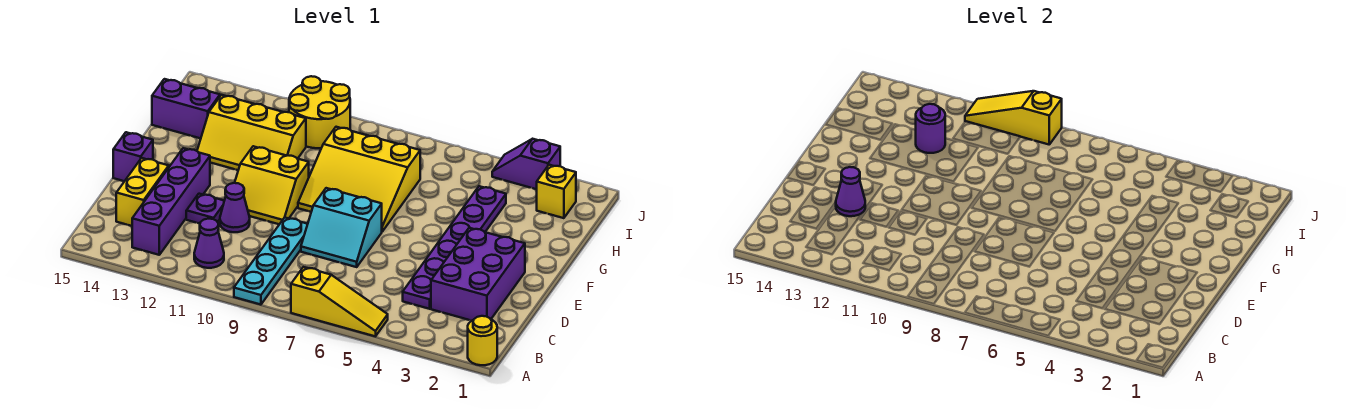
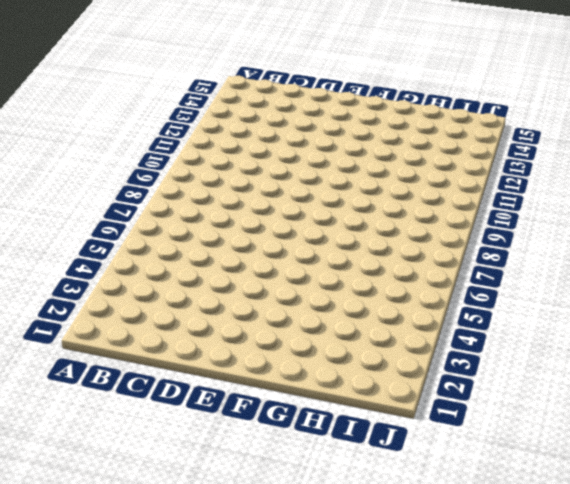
none -> yellow round brick A1 level 1
none -> yellow slope A5:A7 level 1 top 7
none -> cyan plate A9:D9 level 1

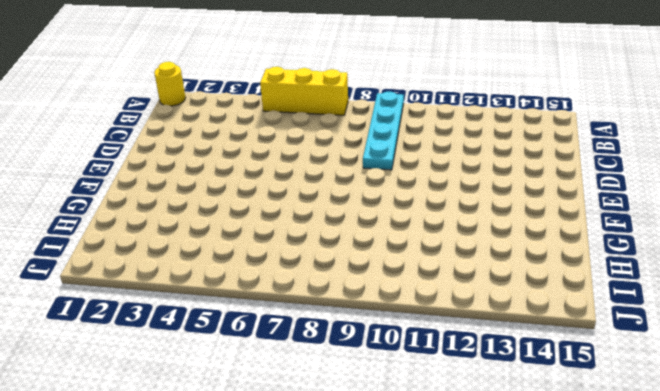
yellow brick A5:A7 level 1 -> yellow slope A5:A7 level 1 top 7
none -> purple cone B11 level 1
none -> purple brick B13:E13 level 1
none -> purple brick C2:E3 level 1

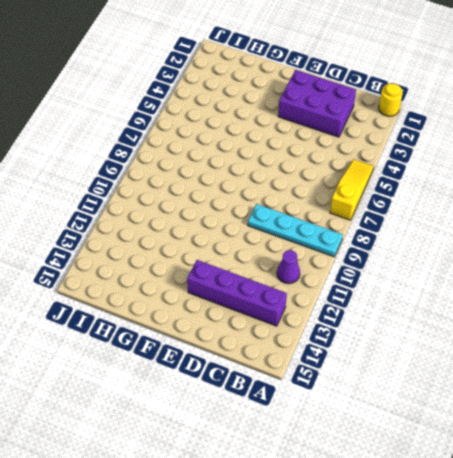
none -> purple plate C4:H4 level 1
none -> yellow brick C14:D14 level 1
none -> cyan slope D7:E8 level 1 top E

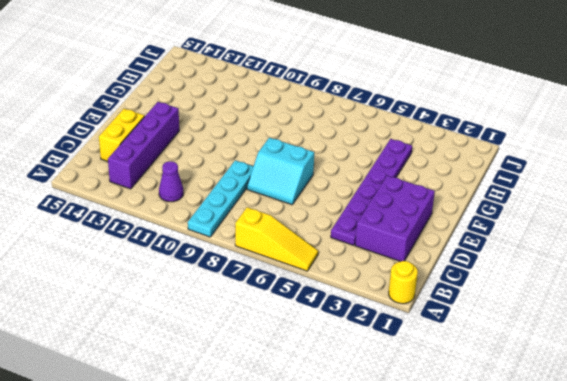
none -> purple cone D11 level 1
none -> purple plate D12 level 1
none -> yellow slope E10:F11 level 1 top F

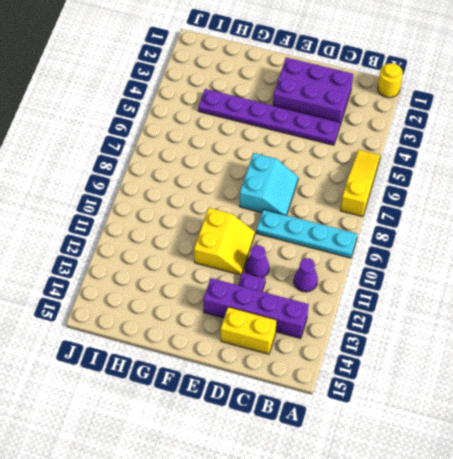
none -> purple brick E15 level 1
none -> yellow slope F7:H9 level 1 top H
none -> yellow slope G11:H13 level 1 top H

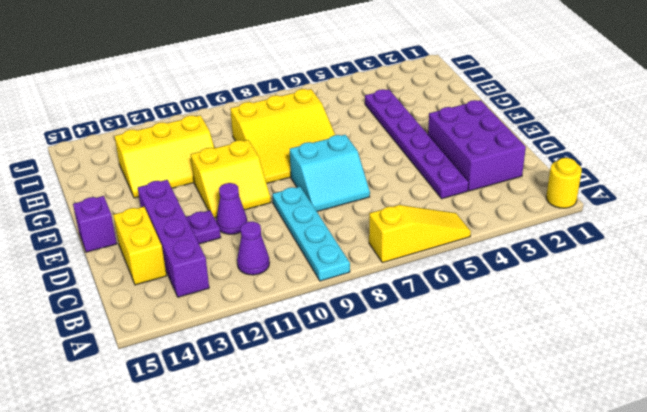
none -> purple brick H14:H15 level 1
none -> yellow brick I2 level 1
none -> yellow round brick I10:J11 level 1

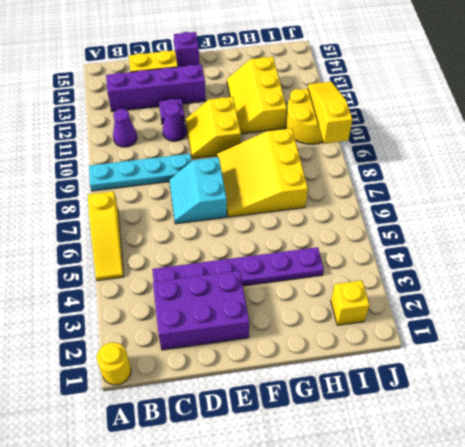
none -> purple brick H14:H15 level 1
none -> purple slope J3:J4 level 1 top 3
none -> purple cone D13 level 2

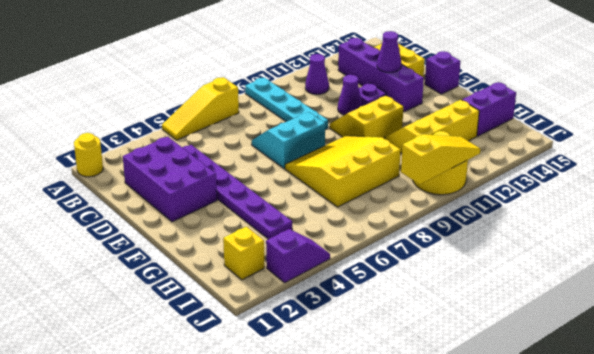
none -> purple round brick H12 level 2

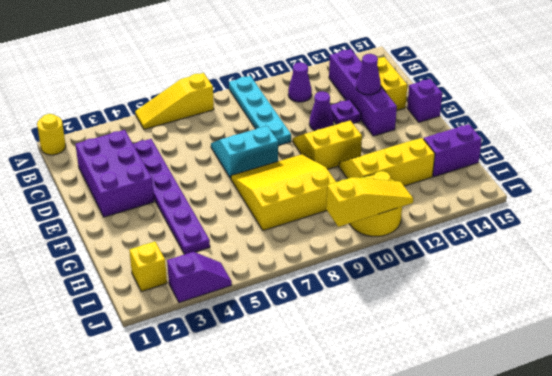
none -> purple round brick H12 level 2

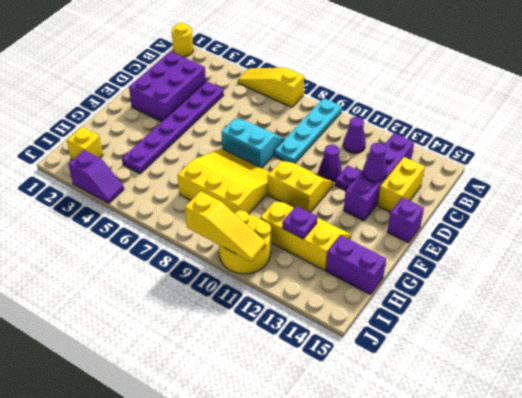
purple plate H12 level 2 -> purple round brick H12 level 2

